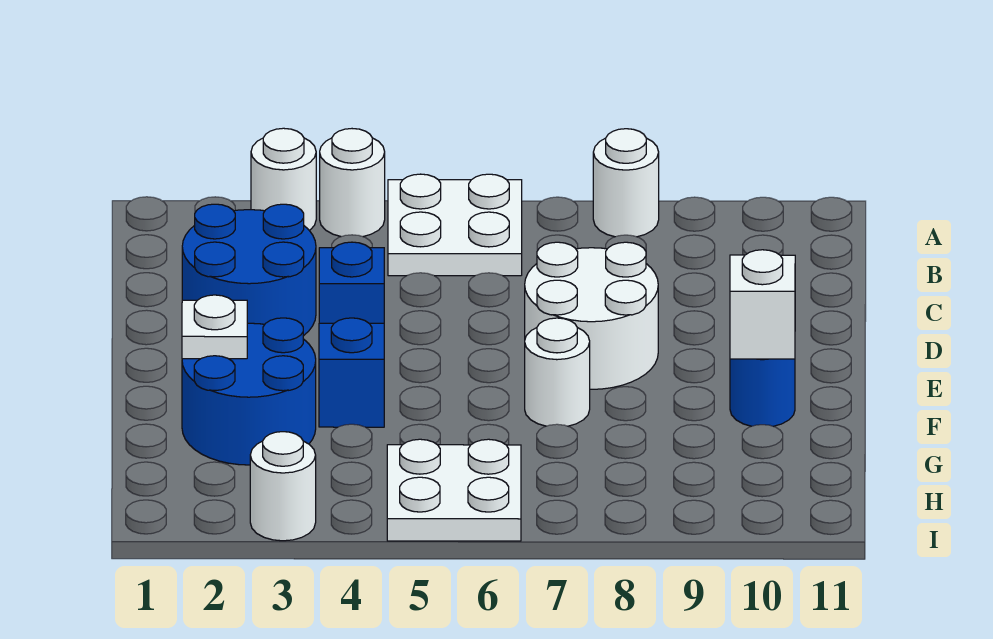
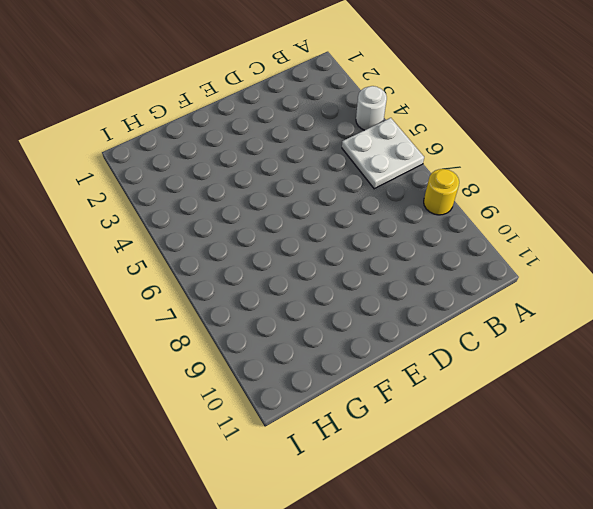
yellow round brick A8 level 1 -> white round brick A8 level 1
none -> white round brick A3 level 1
none -> blue round brick C2:D3 level 1
none -> blue brick D4 level 1

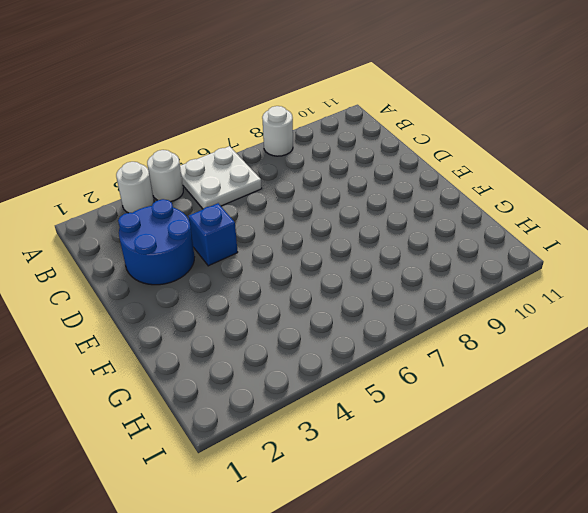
none -> white round brick D7:E8 level 1
none -> blue round brick F2:G3 level 1
none -> blue brick F4 level 1

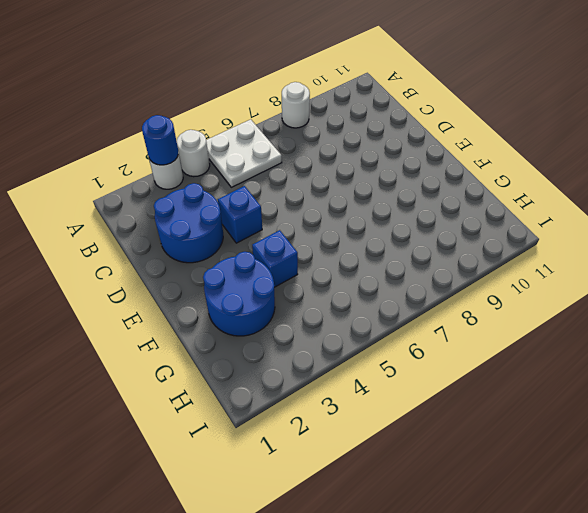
blue round brick A3 level 2 -> blue round brick F10 level 1
none -> white round brick D7:E8 level 1
none -> white round brick F7 level 1
none -> white plate H5:I6 level 1

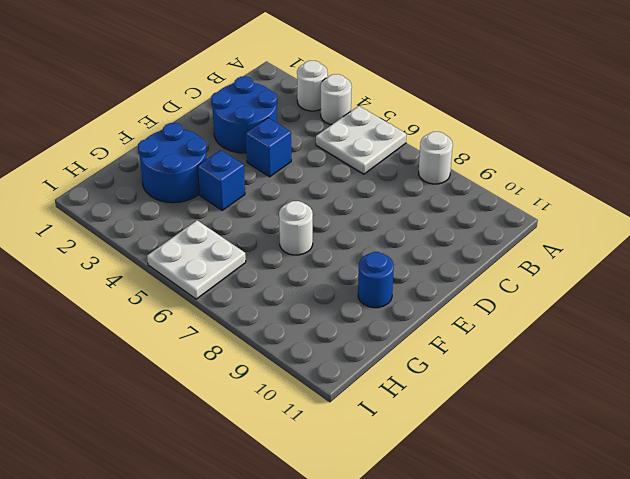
none -> white round brick D7:E8 level 1
none -> white round brick I3 level 1
none -> white plate F2 level 2

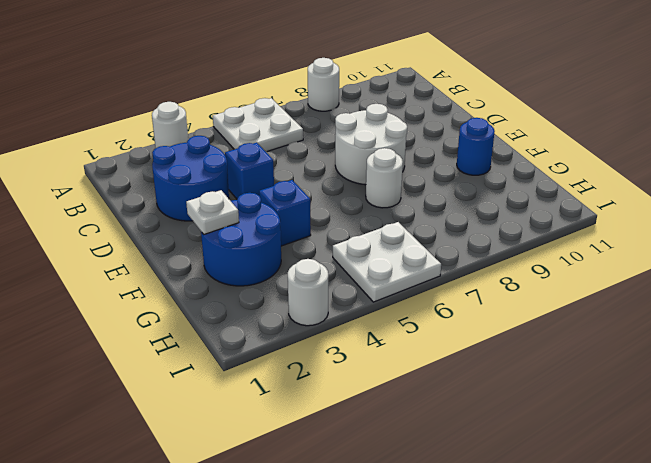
none -> white round brick A4 level 1
none -> white brick F10 level 2

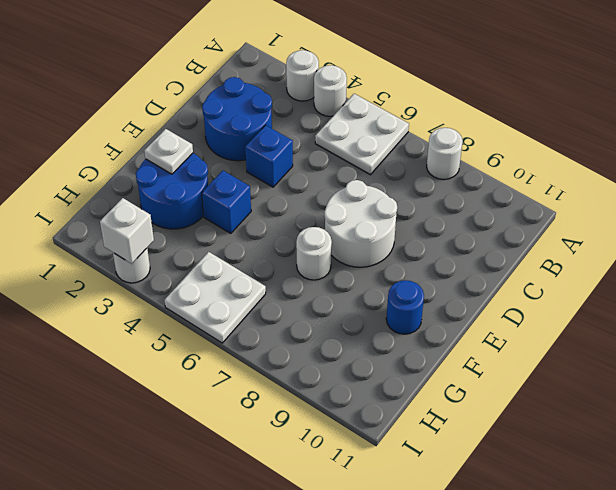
white brick I3 level 2 -> white brick F10 level 2

